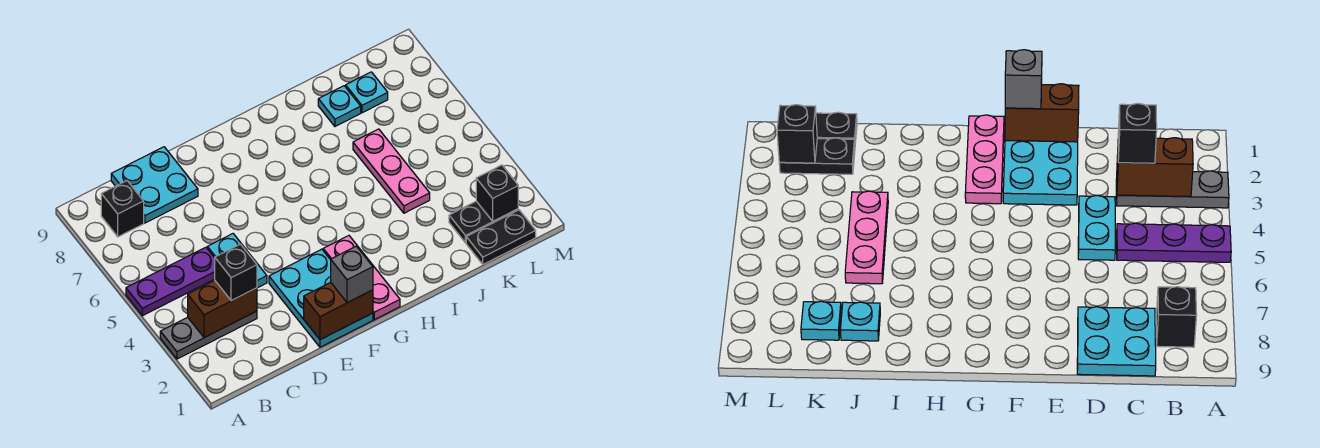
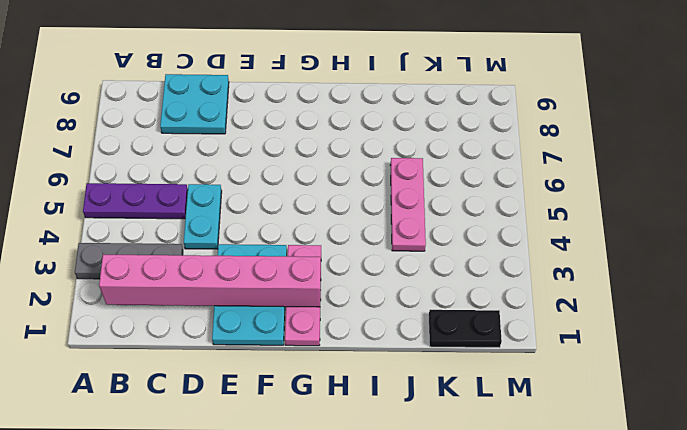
pink brick B2:G2 level 2 -> none
none -> black brick B8 level 1
none -> cyan plate J8 level 1
none -> black plate K2:L2 level 1

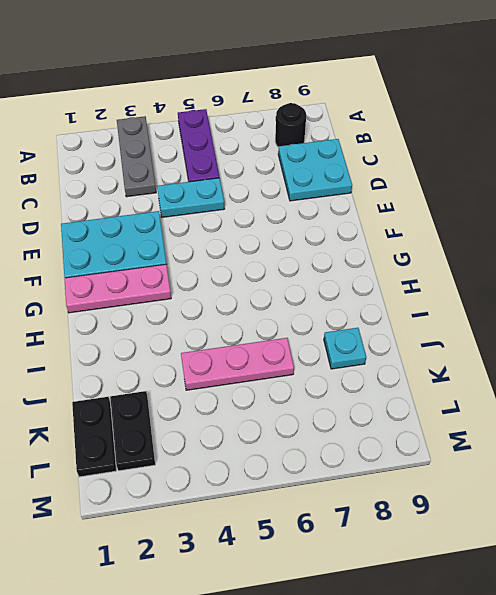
black round brick B8 level 1 -> black brick B8 level 1
none -> cyan plate K8 level 1
none -> brown brick B3:C3 level 2
none -> brown brick E1:F1 level 2

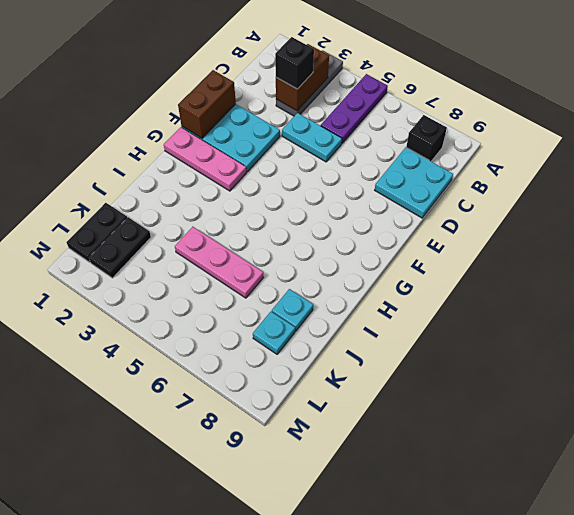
none -> black brick L2 level 2
none -> grey brick F1 level 3

